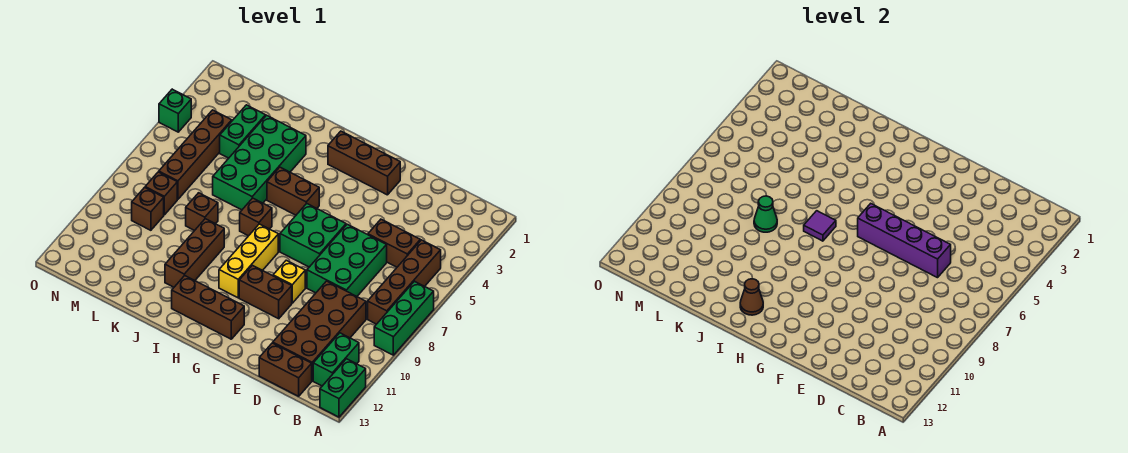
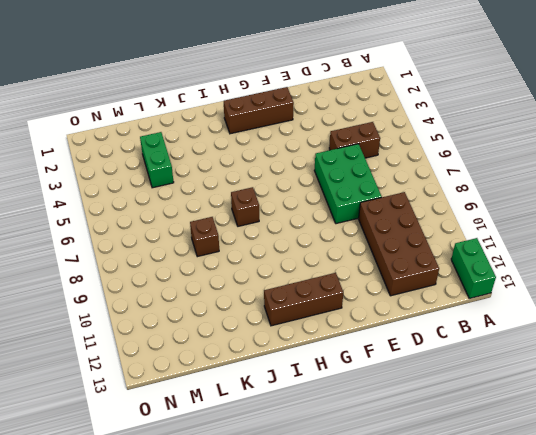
none -> green brick A7:A9 level 1
none -> brown brick B5:B8 level 1
none -> green brick B11:B12 level 1

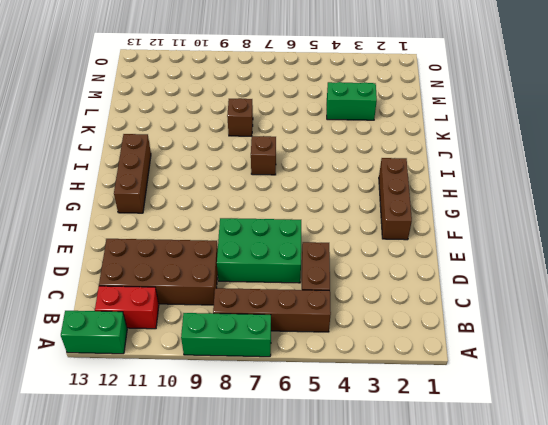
red brick B11:B12 level 1 -> green brick B11:B12 level 1
none -> brown brick C13:D13 level 1
none -> green brick F6:G7 level 1
none -> yellow brick F9 level 1

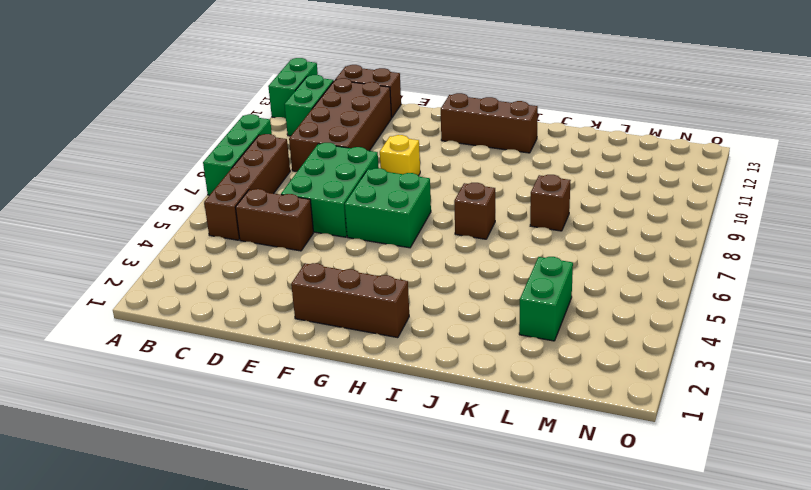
none -> brown brick F10:G10 level 1
none -> brown brick H5:I5 level 1
none -> yellow brick H8:H10 level 1

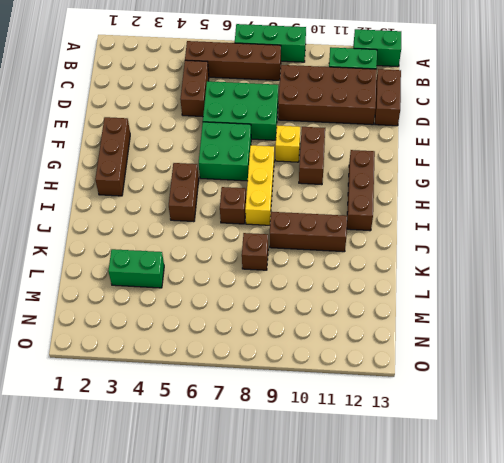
yellow brick G8:I8 level 1 -> yellow brick H8:H10 level 1
none -> green brick J3:K6 level 1
none -> brown brick M4:M7 level 1
none -> brown brick M8 level 1

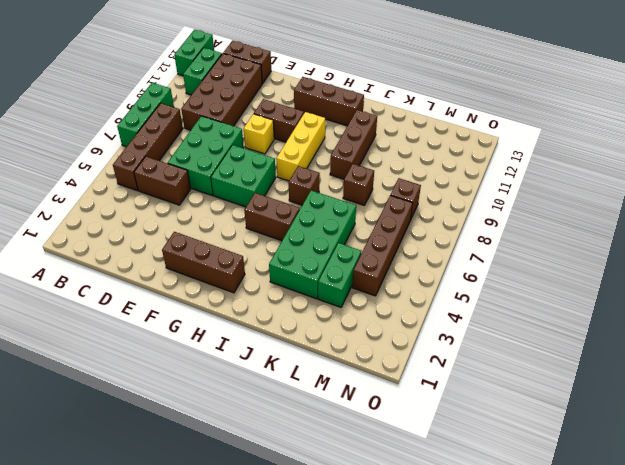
none -> brown brick M9 level 1
none -> green brick O4 level 1
none -> purple brick D6:G6 level 2

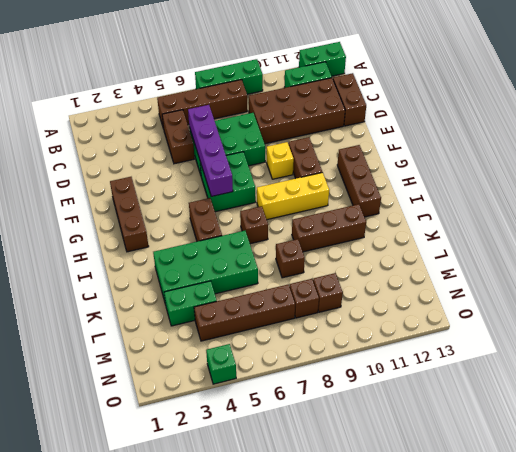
none -> purple tile I7 level 2
none -> brown cone I12 level 2
none -> green cone K8 level 2

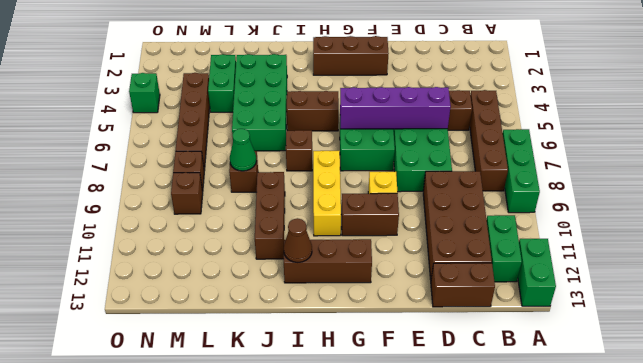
none -> purple tile I7 level 2

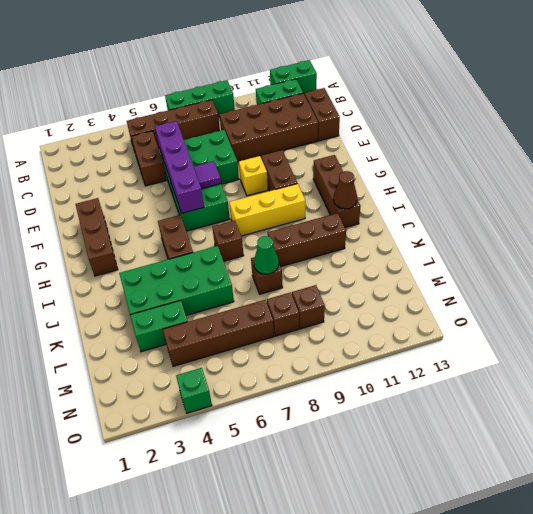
purple tile F7 level 2 -> purple tile I7 level 2

